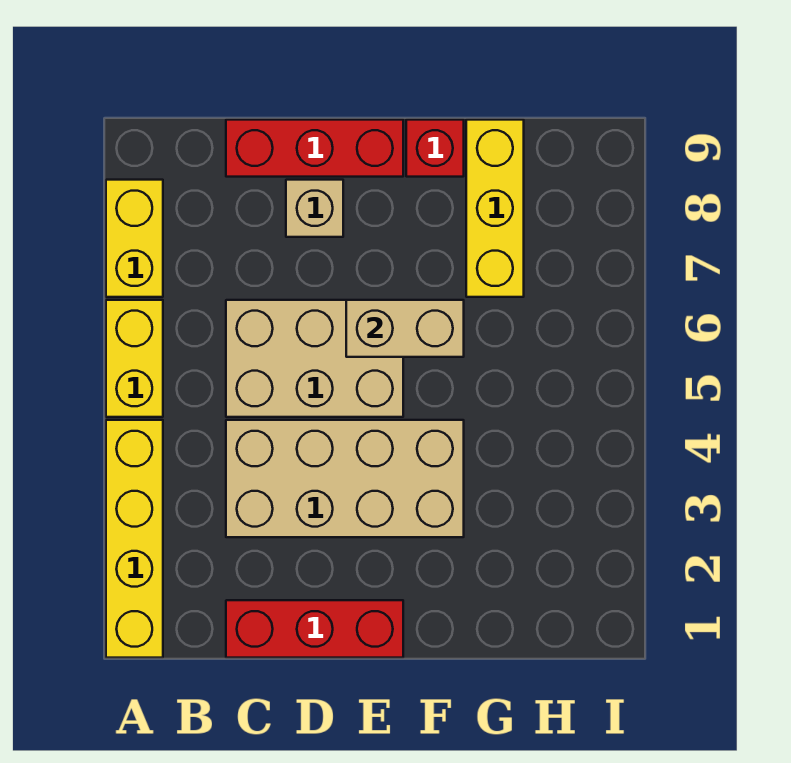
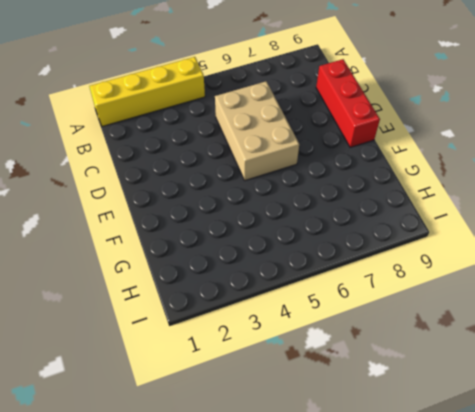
none -> yellow brick A5:A6 level 1
none -> yellow brick A7:A8 level 1

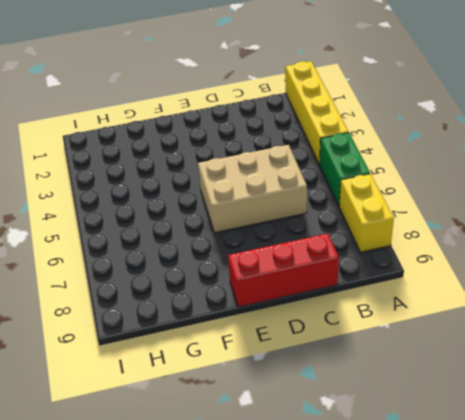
green brick A5:A6 level 1 -> yellow brick A5:A6 level 1
none -> red brick C1:E1 level 1
none -> tan brick C3:F4 level 1

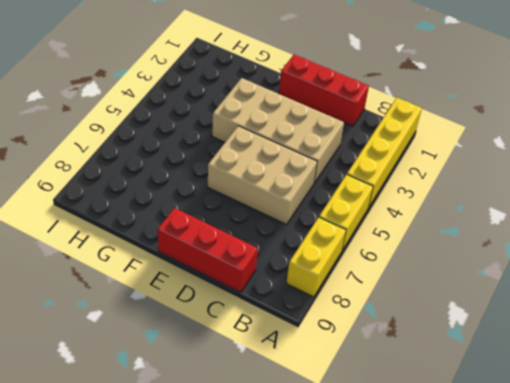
none -> tan brick D8 level 1
none -> red brick F9 level 1

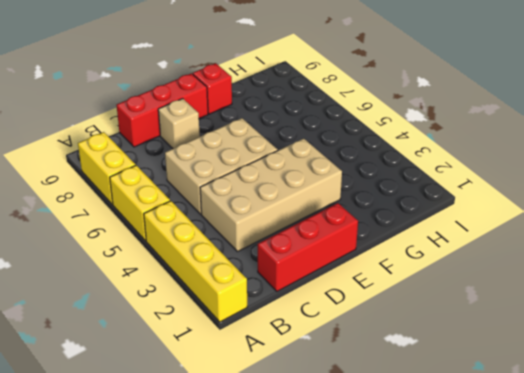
none -> yellow brick G7:G9 level 1
none -> tan brick E6:F6 level 2

